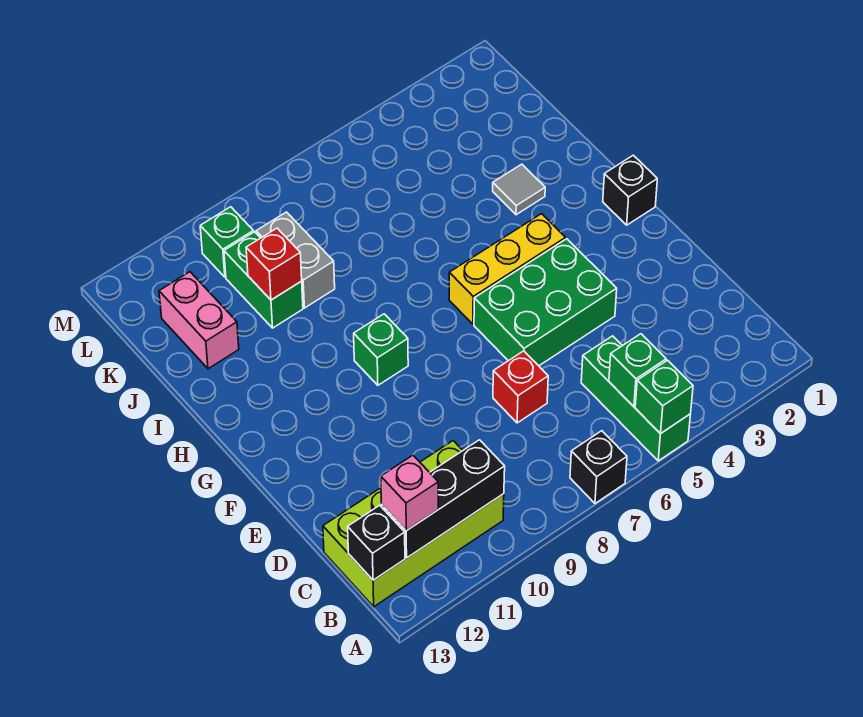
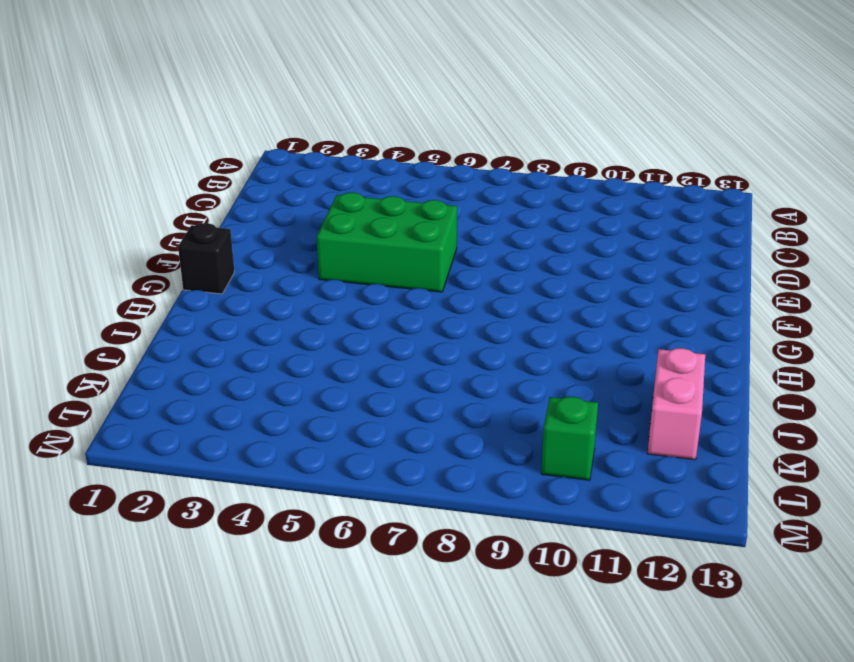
none -> green brick A5:C5 level 1
none -> black brick A7 level 1
none -> lime brick B10:C13 level 1

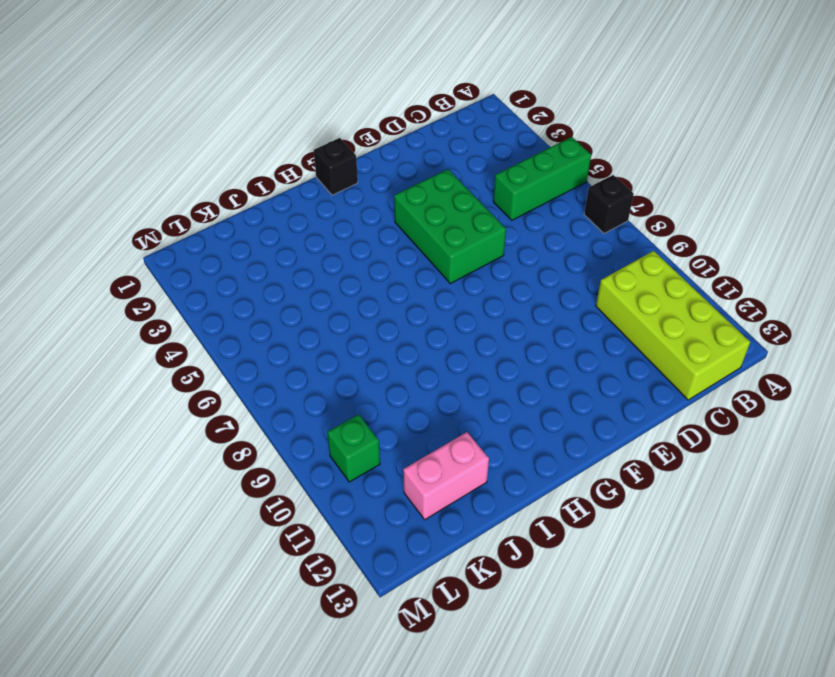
none -> red brick D7 level 1
none -> yellow brick G4:G6 level 1
none -> green brick G9 level 1

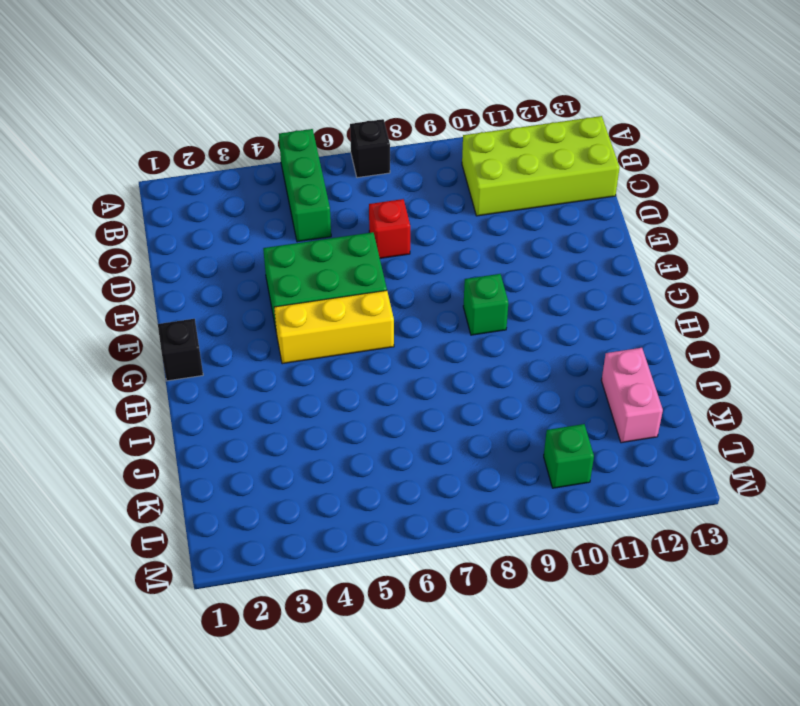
none -> grey tile I3 level 1
none -> grey brick J9:K9 level 1
none -> green brick J10:K10 level 1

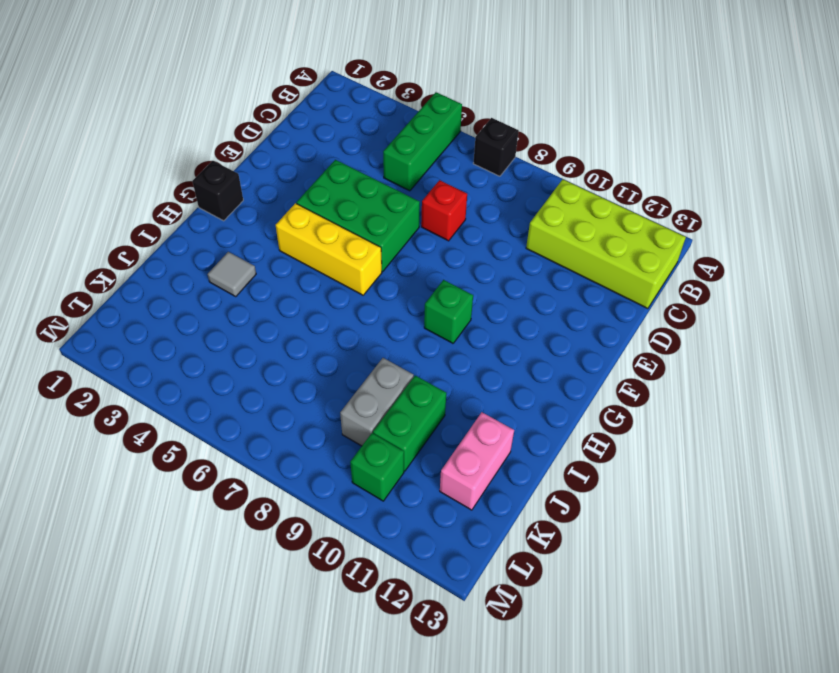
none -> green brick A5 level 2
none -> green brick B5 level 2
none -> black brick B10:B12 level 2

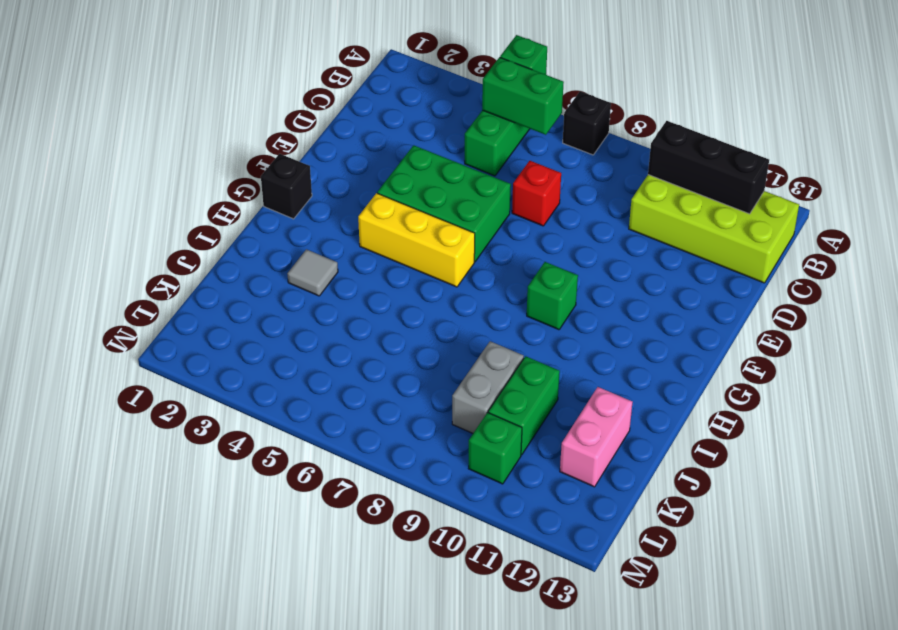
green brick B5:B6 level 2 -> green brick B5 level 2
none -> black brick B13 level 2
none -> red brick J10 level 2
none -> pink brick B12 level 3

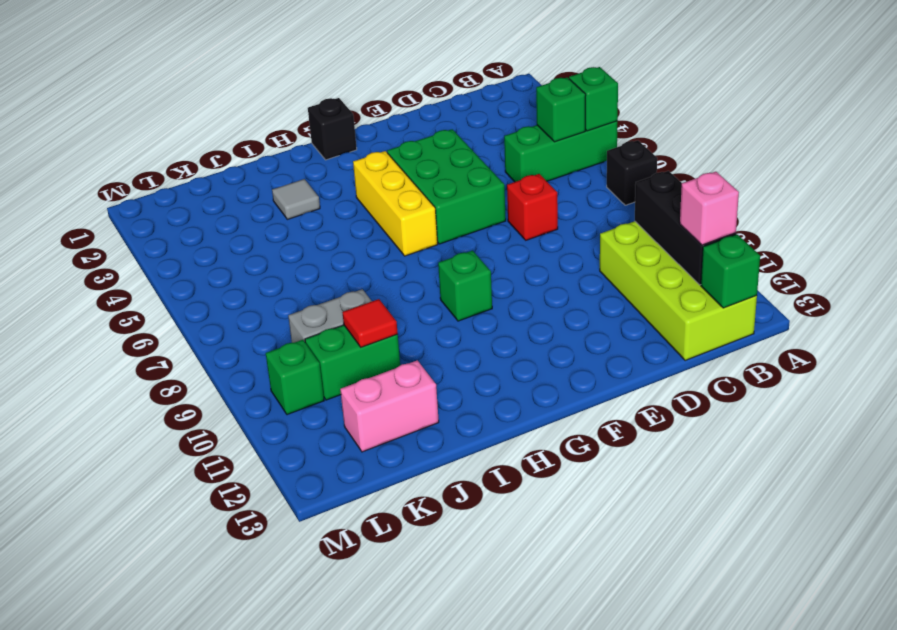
green brick B13 level 2 -> black brick B13 level 2
red tile J10 level 2 -> red brick J10 level 2

